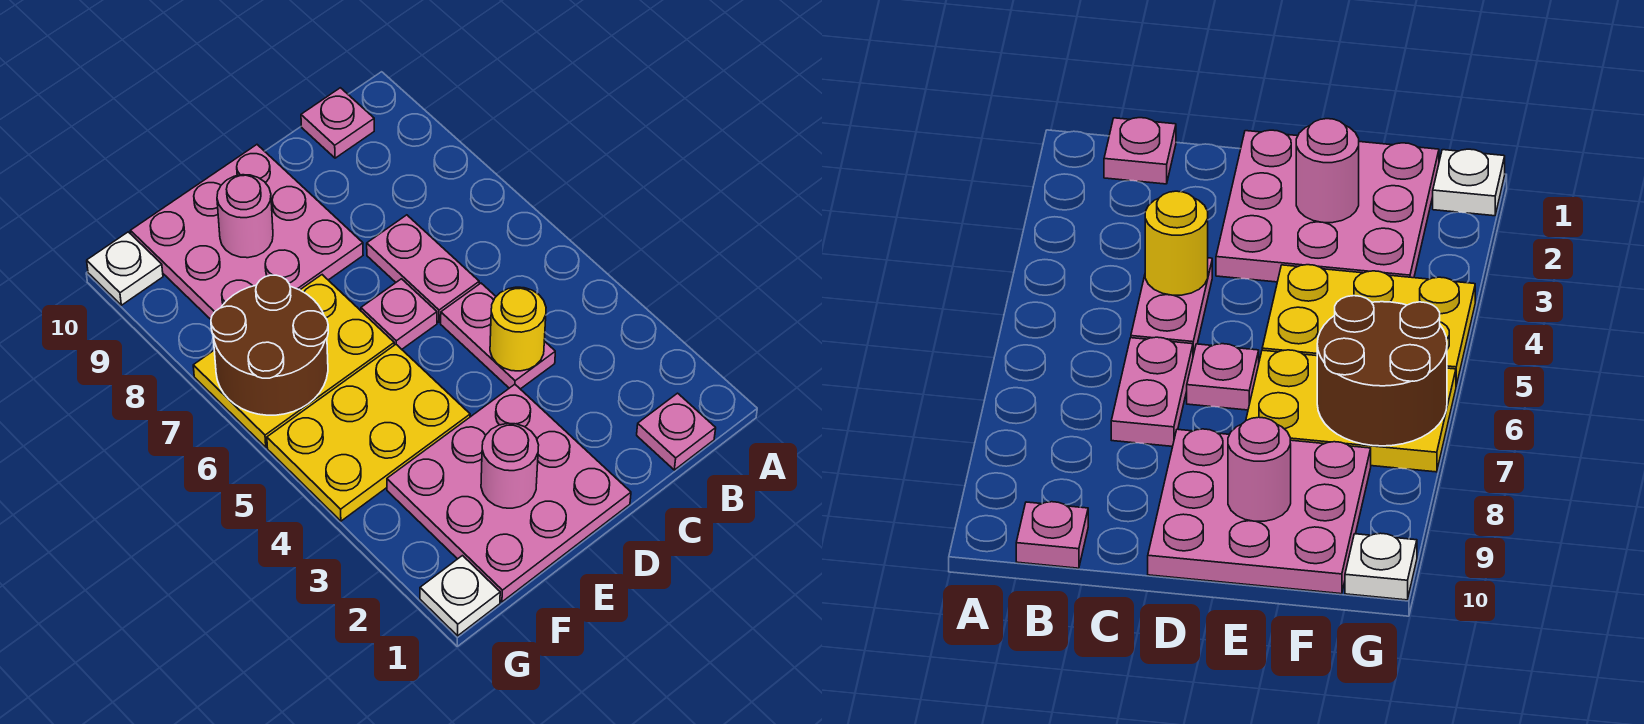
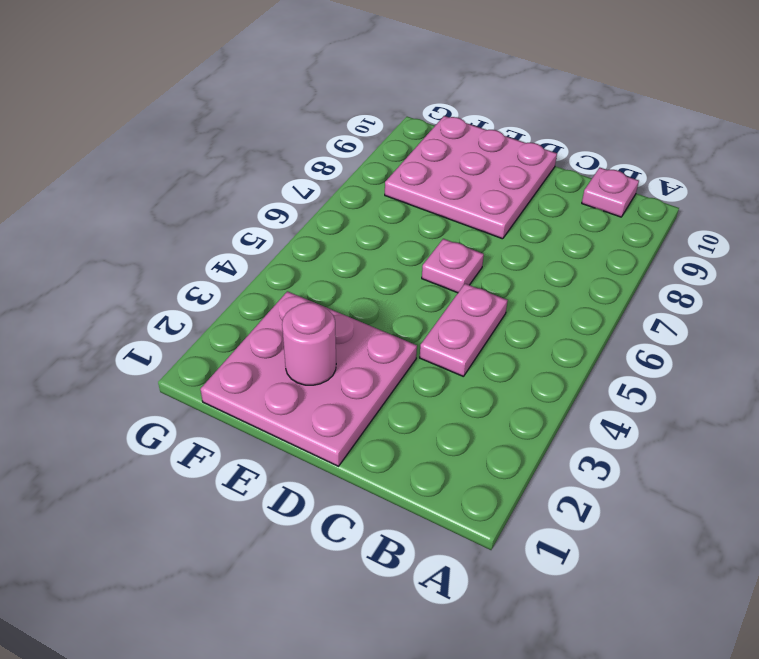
none -> pink plate B1 level 1
none -> pink plate C6:C7 level 1
none -> yellow plate E4:G5 level 1

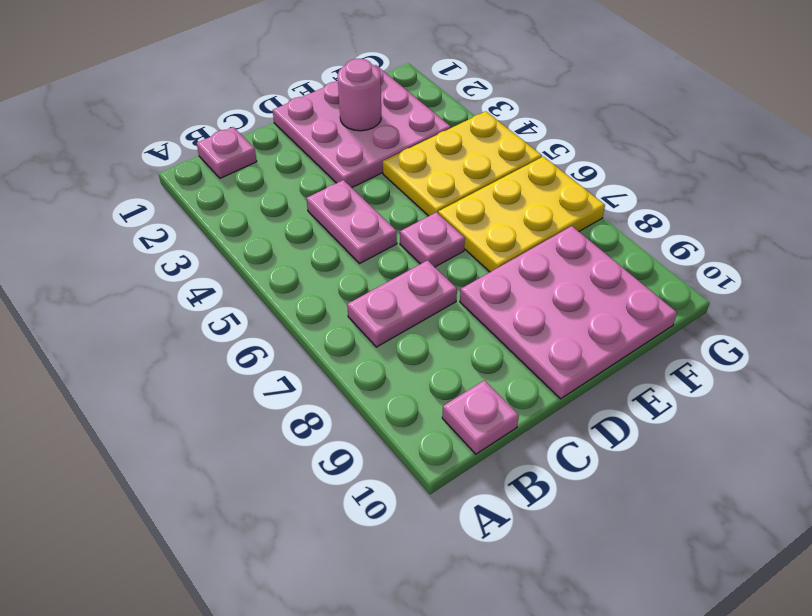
pink plate B7:C7 level 1 -> pink plate C6:C7 level 1
none -> white plate G1 level 1
none -> white plate G10 level 1
none -> yellow round brick C4 level 2

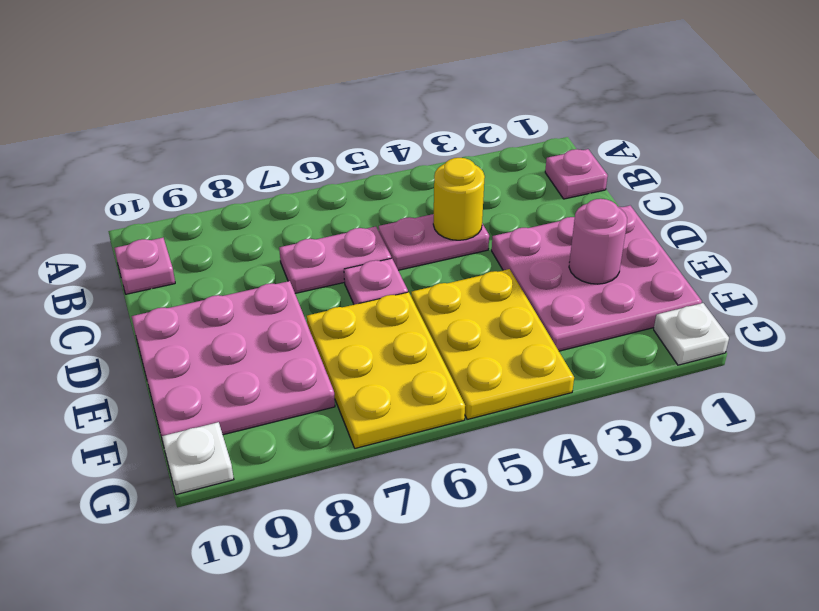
none -> pink round brick E9 level 2
none -> brown round brick F6:G7 level 2

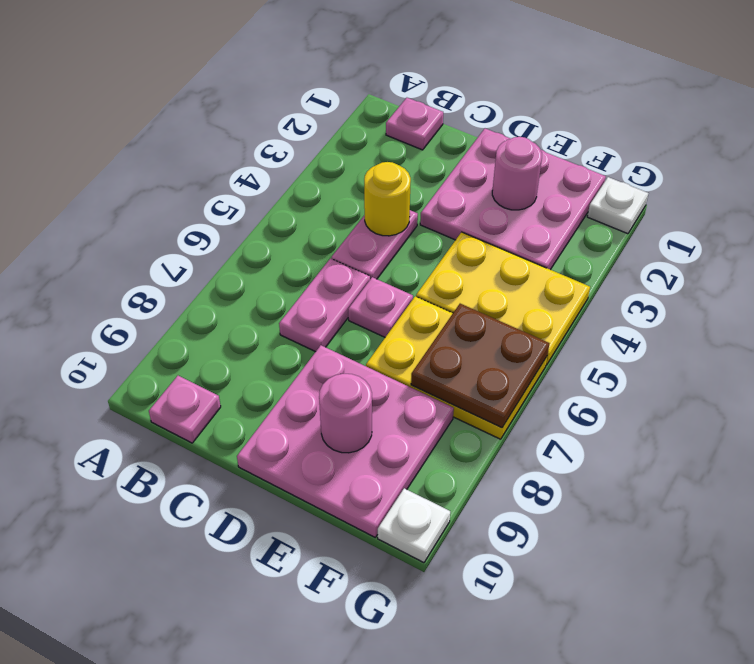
brown plate F6:G7 level 2 -> brown round brick F6:G7 level 2

